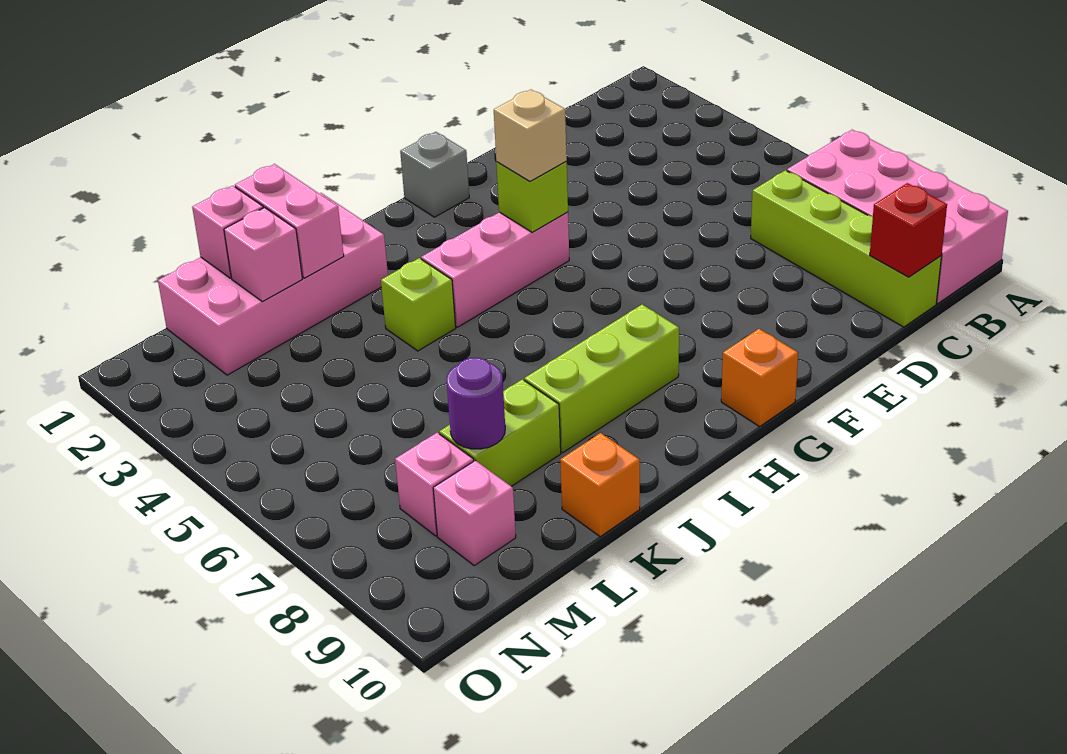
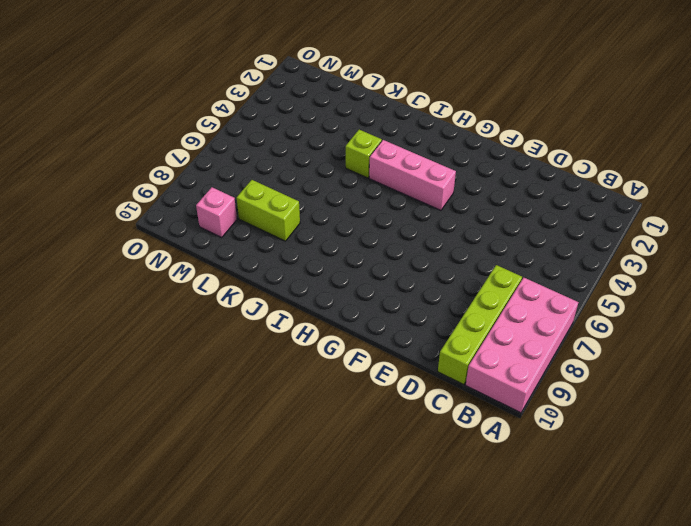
none -> grey brick G1 level 1
none -> orange brick G10 level 1
none -> lime brick H8:J8 level 1

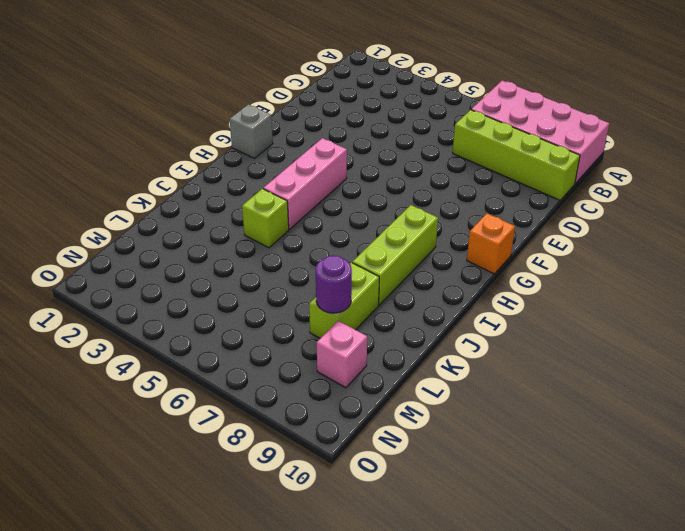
none -> pink brick J1:M2 level 1
none -> orange brick K10 level 1
none -> pink brick M8 level 1

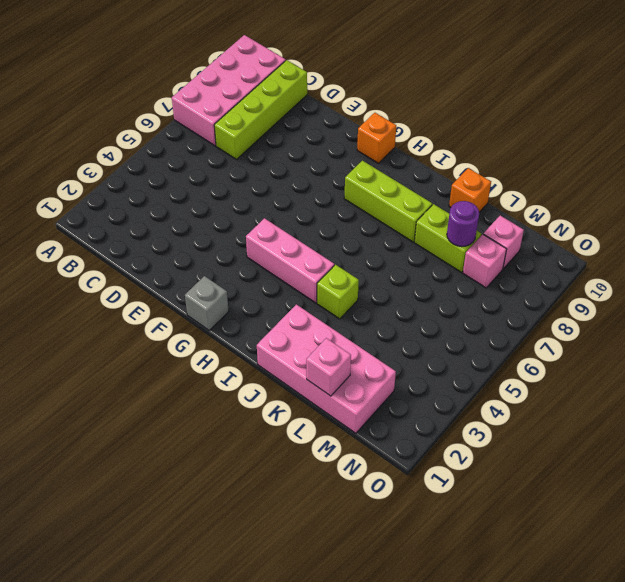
none -> red brick C10 level 2
none -> lime brick G4 level 2
none -> pink brick K1:K2 level 2

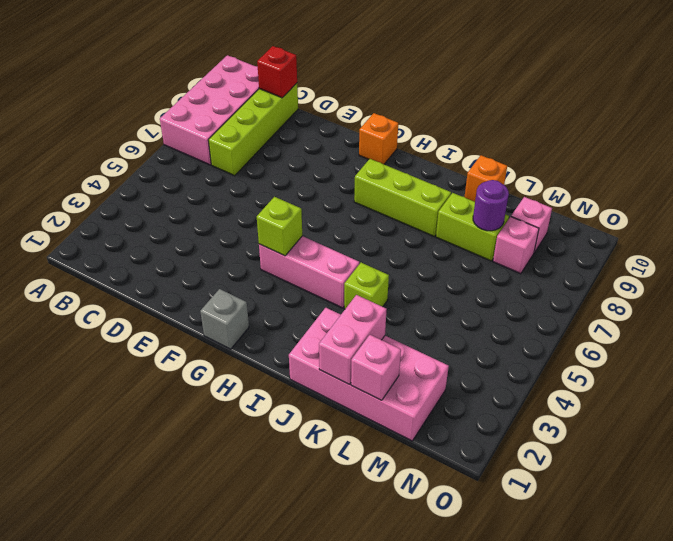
none -> pink brick L2 level 2
none -> tan brick G4 level 3

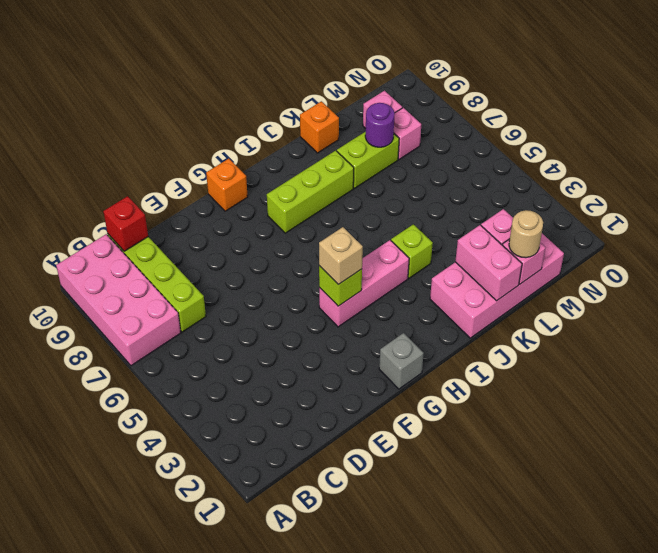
tan round brick L1 level 3 -> none

